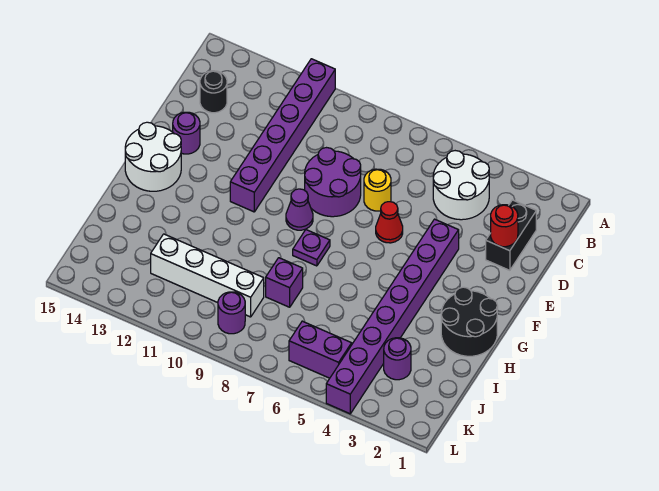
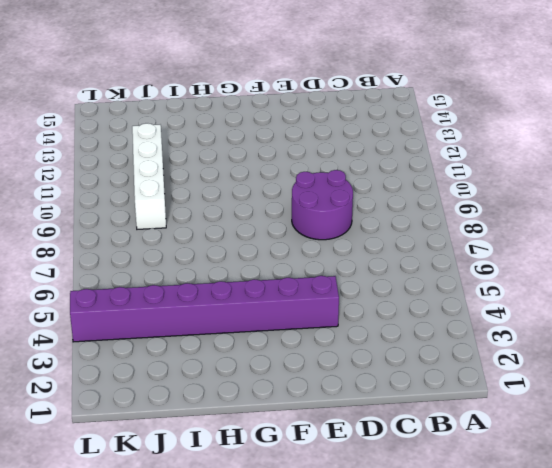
none -> purple brick A11:F11 level 1
none -> white round brick B4:C5 level 1
none -> black brick C2:D2 level 1

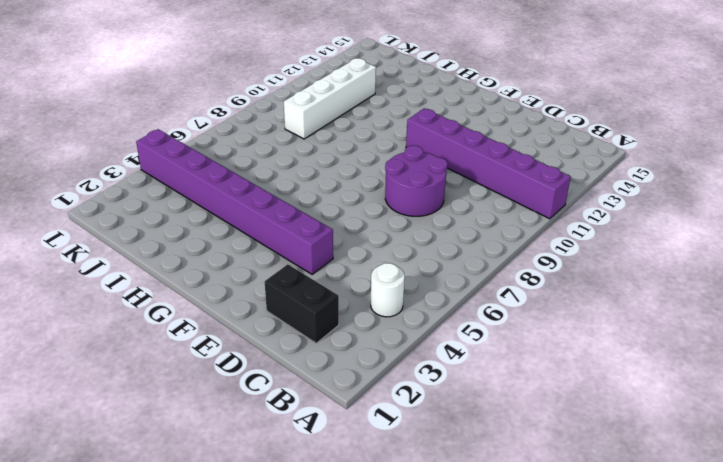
white round brick B4 level 1 -> white round brick B4:C5 level 1
none -> black round brick C14 level 1
none -> yellow round brick D7 level 1
none -> red cone E6 level 1

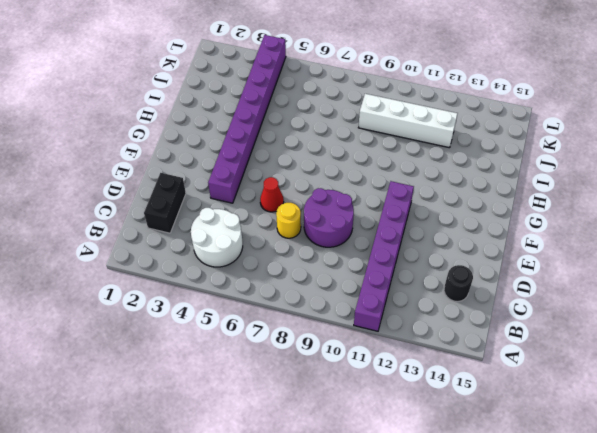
none -> purple round brick E14 level 1
none -> purple cone F9 level 1
none -> white round brick F14:G15 level 1

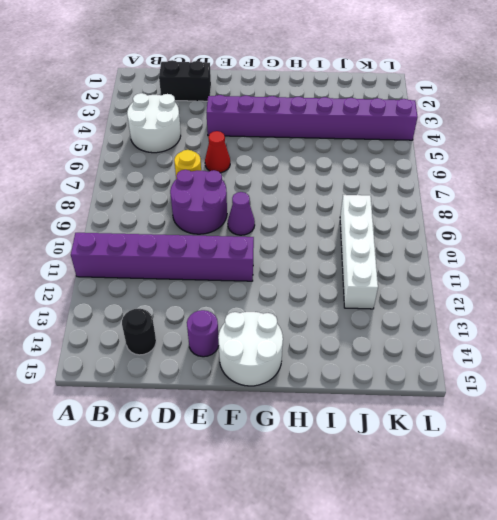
none -> black round brick G1:H2 level 1
none -> purple plate G8 level 1
none -> purple brick I8 level 1

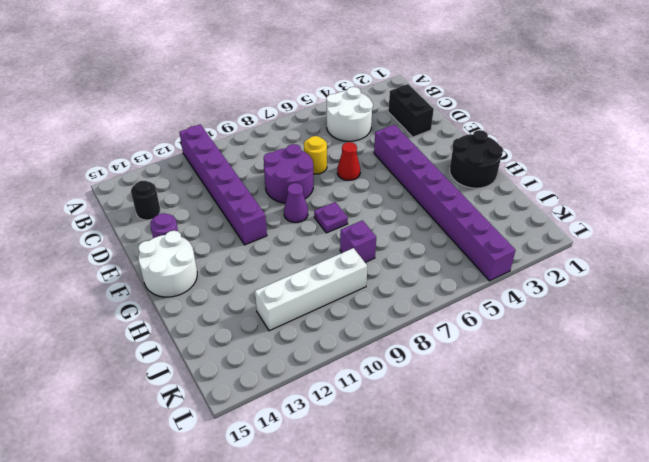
none -> purple round brick J3 level 1
none -> purple brick K5:K6 level 1
none -> purple round brick K9 level 1

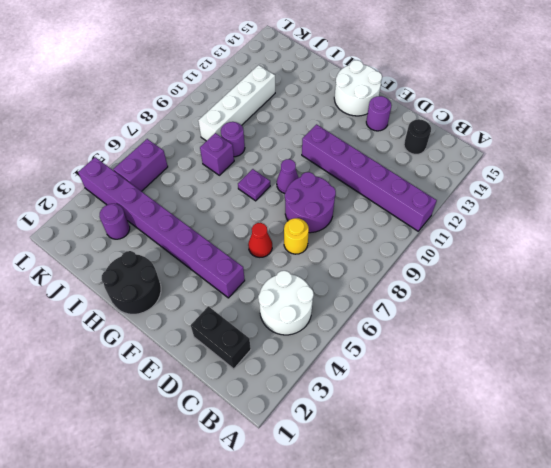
purple round brick I9 level 1 -> purple round brick K9 level 1
none -> red round brick D2 level 2

